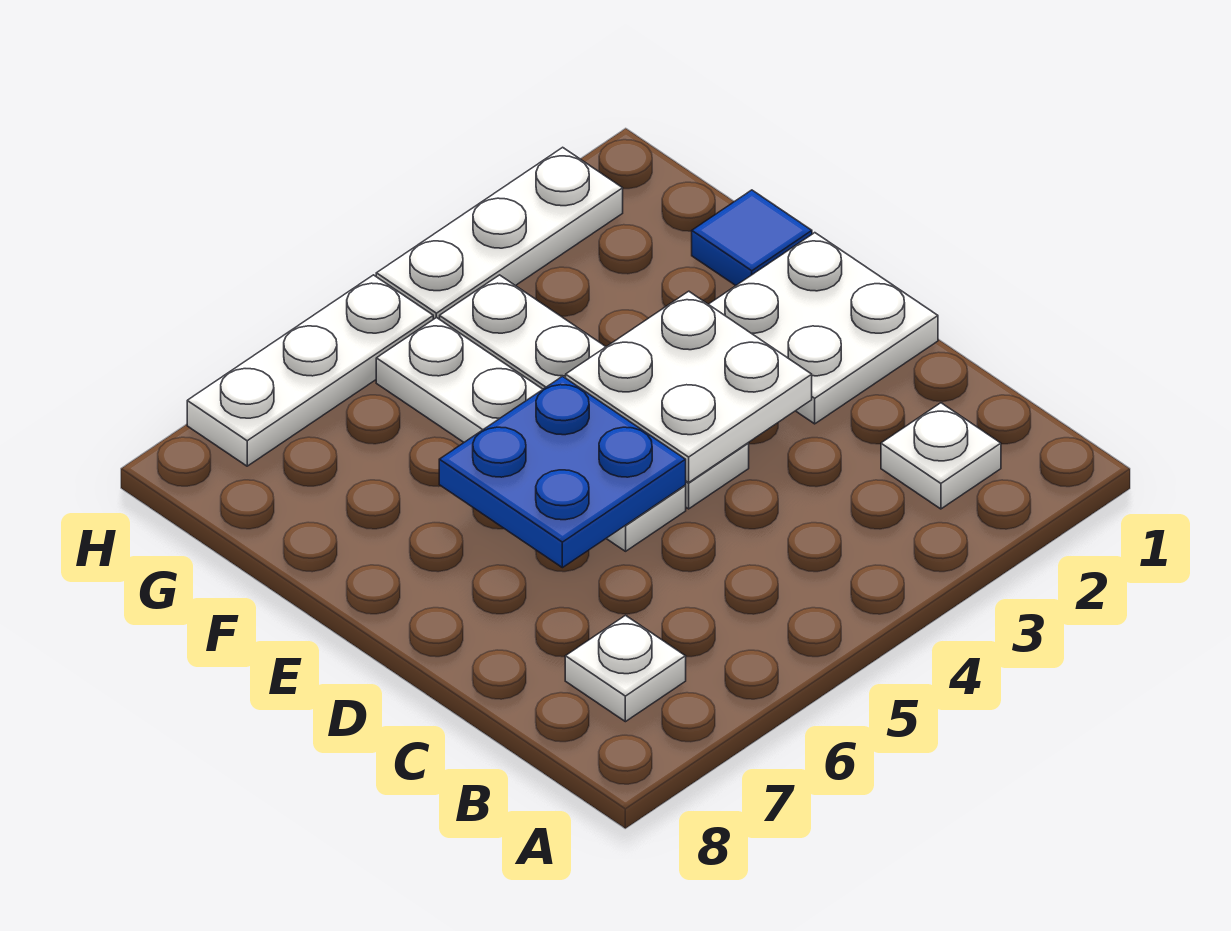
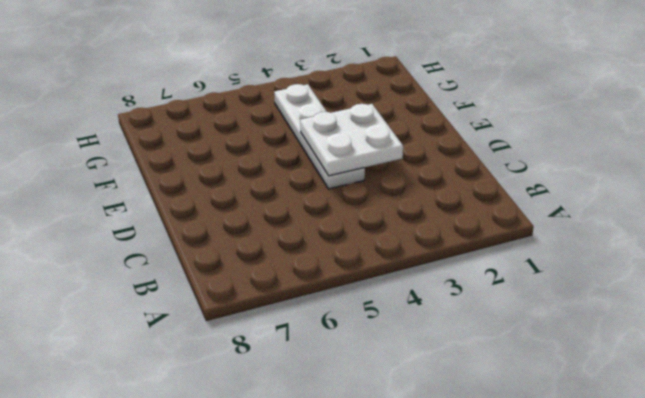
none -> white plate B2 level 1
none -> white plate B7 level 1

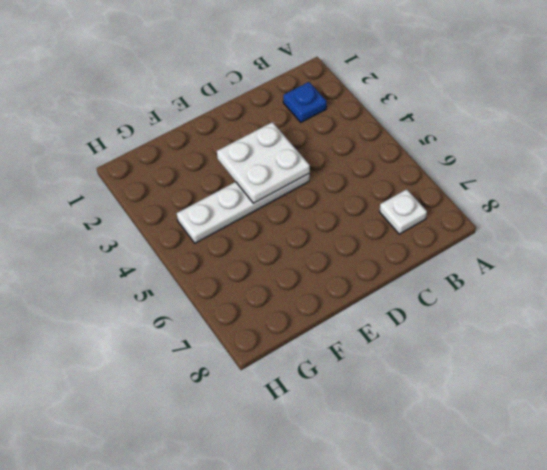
blue plate B2 level 1 -> white plate B2 level 1
none -> white plate D1:E2 level 1
none -> white plate D5:G5 level 1

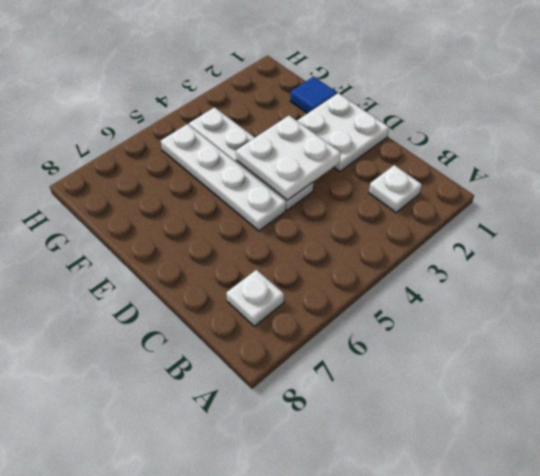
none -> white plate H2:H4 level 1
none -> white plate H5:H7 level 1

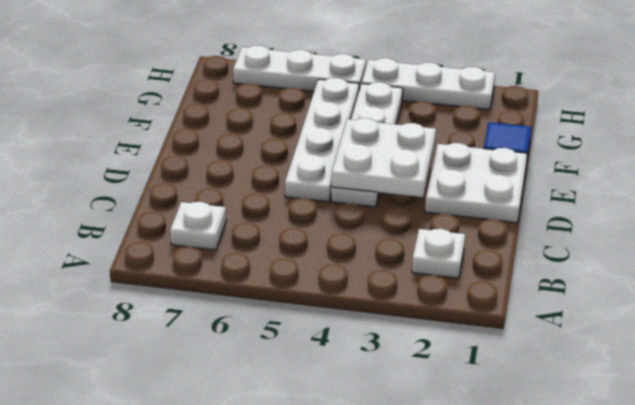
none -> blue plate D5:E6 level 2

